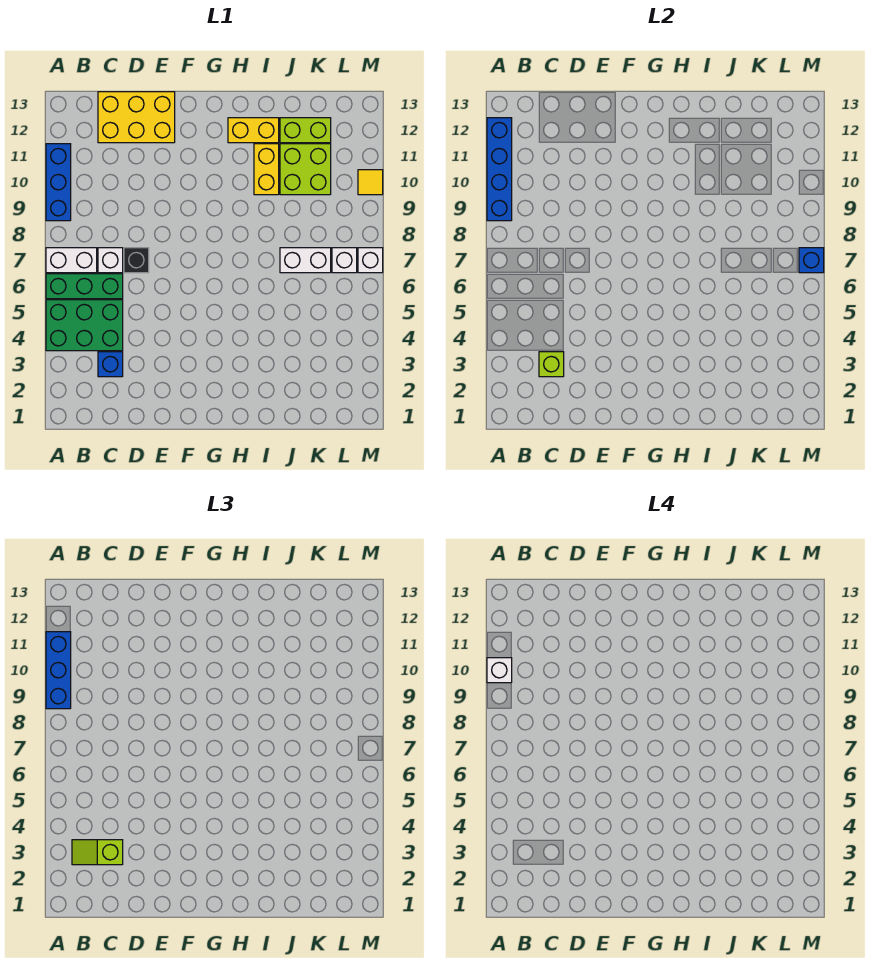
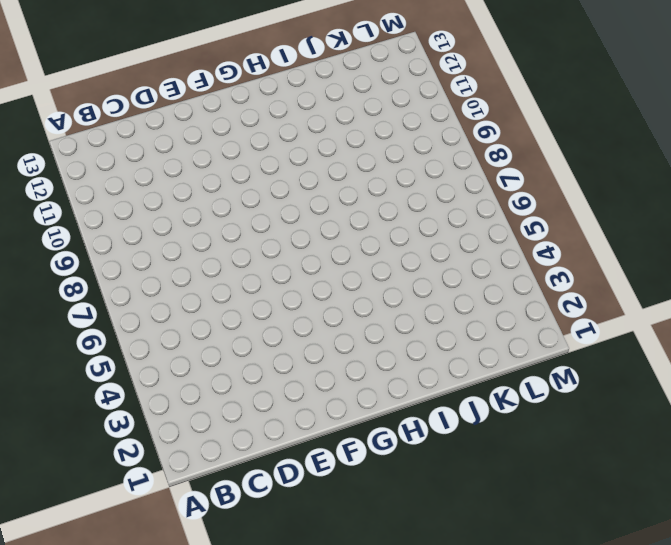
none -> green brick A4:C5 level 1
none -> green brick A6:C6 level 1
none -> white brick A7:B7 level 1

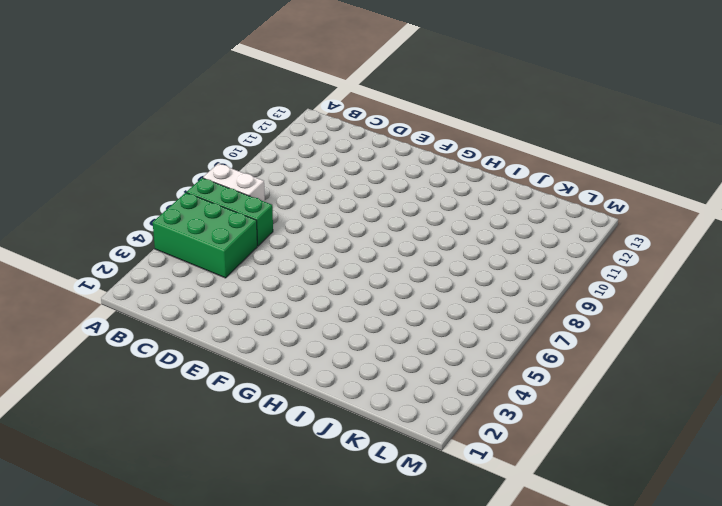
none -> blue brick A9:A11 level 1
none -> blue brick C3 level 1
none -> white brick C7 level 1

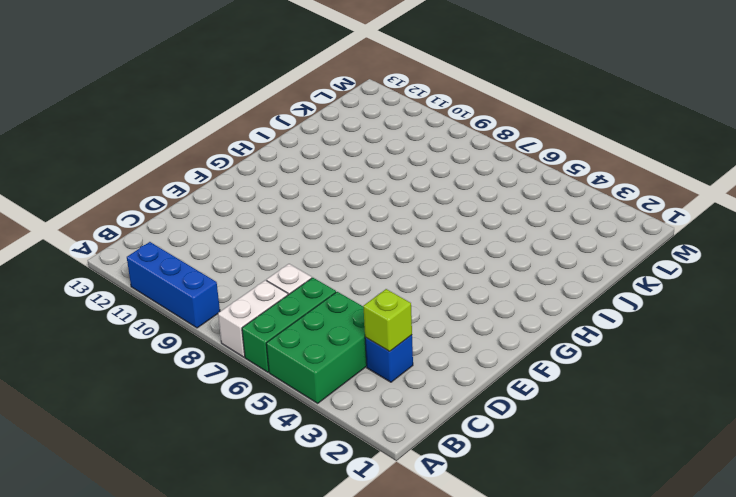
none -> yellow brick C12:E13 level 1
none -> black brick D7 level 1
none -> yellow brick H12:I12 level 1

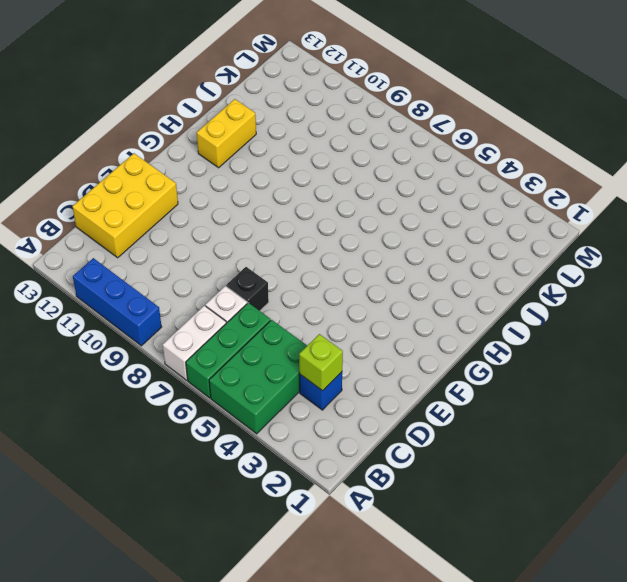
none -> yellow brick I10:I11 level 1
none -> white brick J7:K7 level 1
none -> lime brick J10:K11 level 1

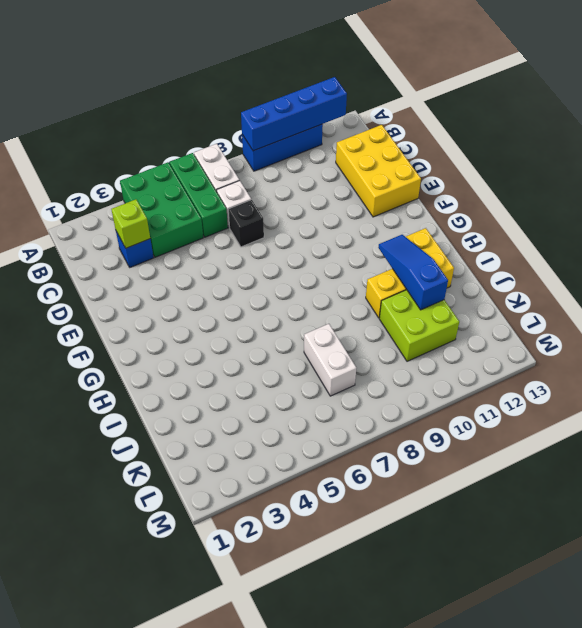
blue slope H11:J11 level 2 top J -> none
none -> lime brick J12:K12 level 1
none -> white brick L7 level 1
none -> white brick M7 level 1

